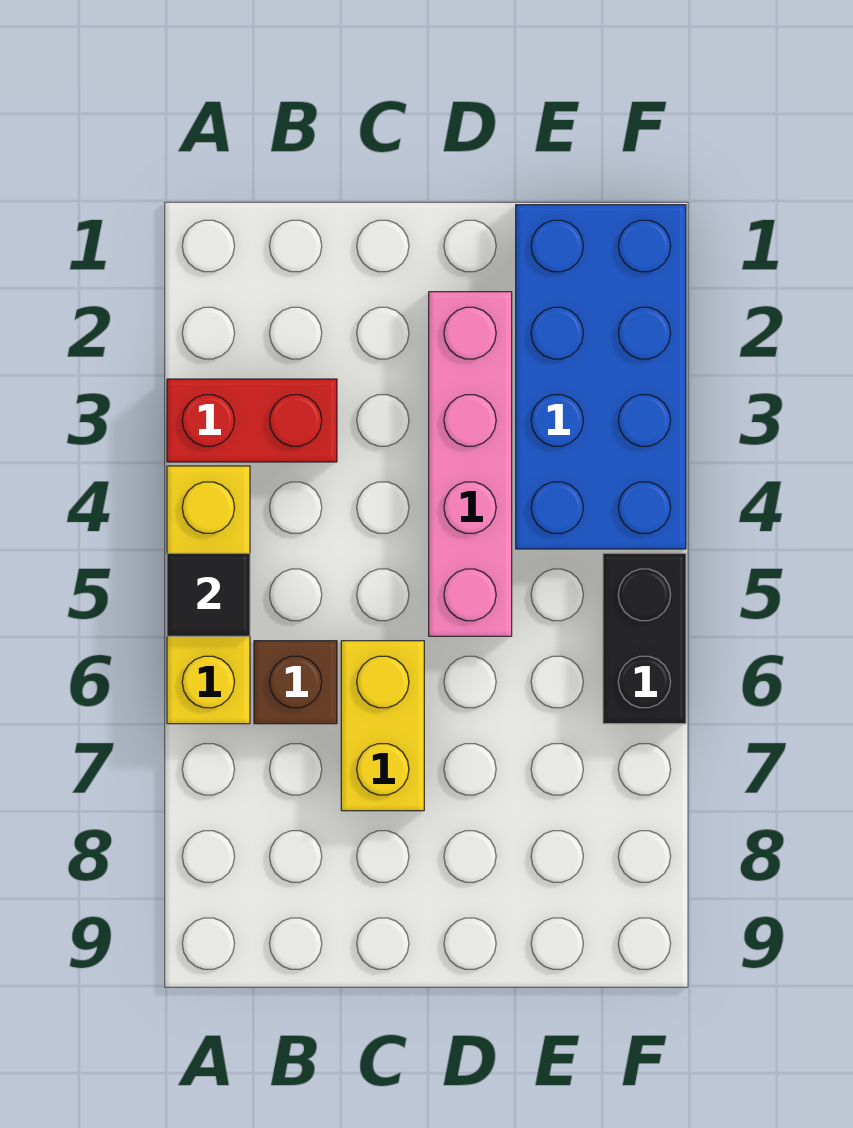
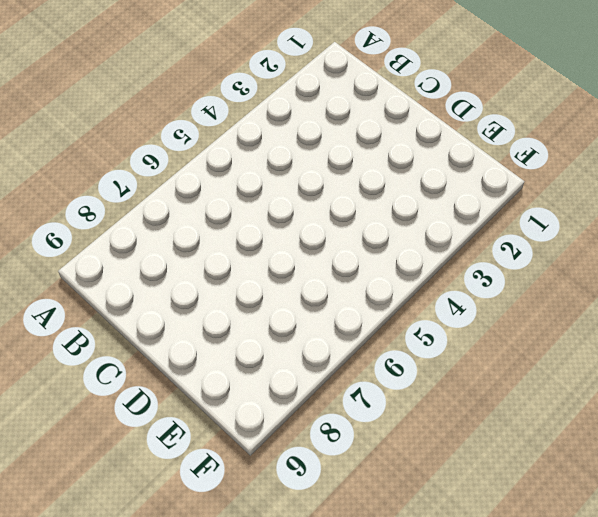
none -> red brick A3:B3 level 1
none -> yellow brick A4:A6 level 1

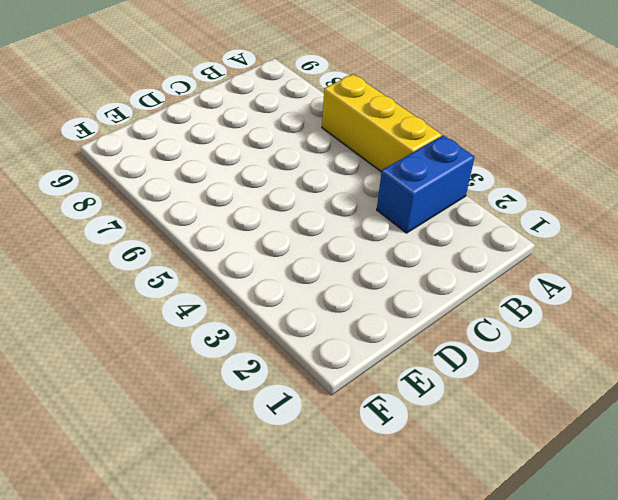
blue brick A3:B3 level 1 -> red brick A3:B3 level 1
none -> brown brick B6 level 1
none -> yellow brick C6:C7 level 1

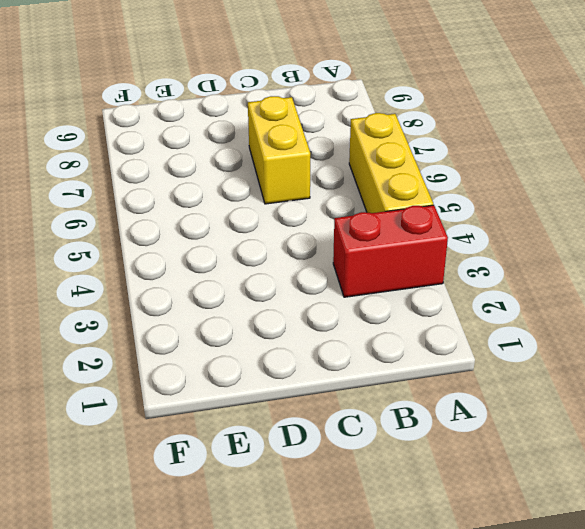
none -> brown brick B6 level 1
none -> pink brick D2:D5 level 1

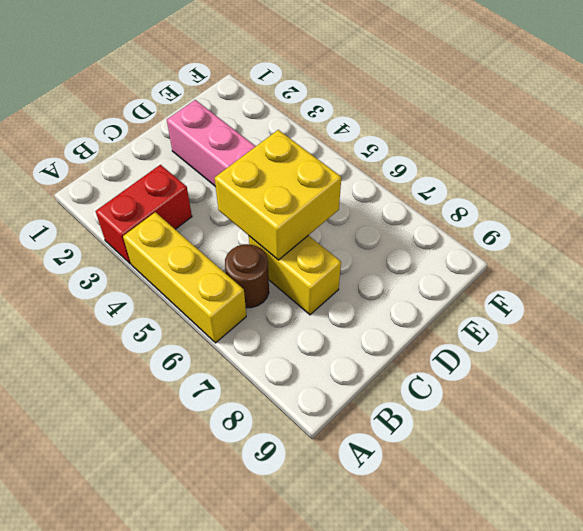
brown round brick B6 level 1 -> brown brick B6 level 1
yellow brick C5:D6 level 2 -> none
none -> blue brick E1:F4 level 1
none -> black brick F5:F6 level 1

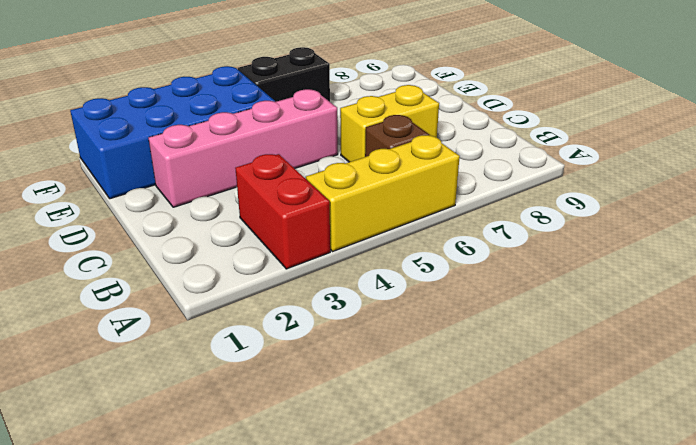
none -> black tile A5 level 2

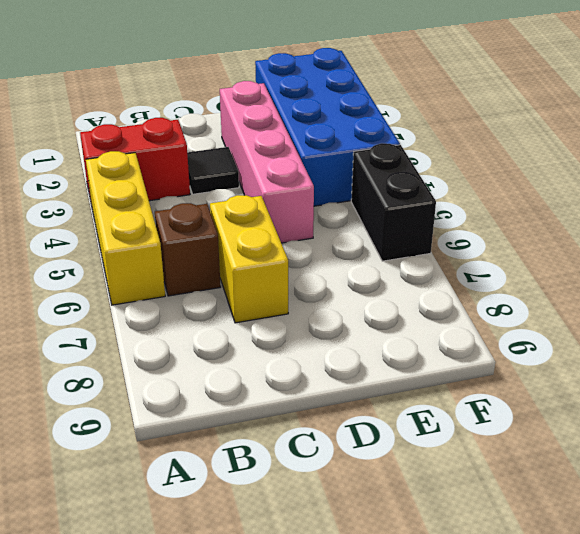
black tile C3 level 1 -> black tile A5 level 2

